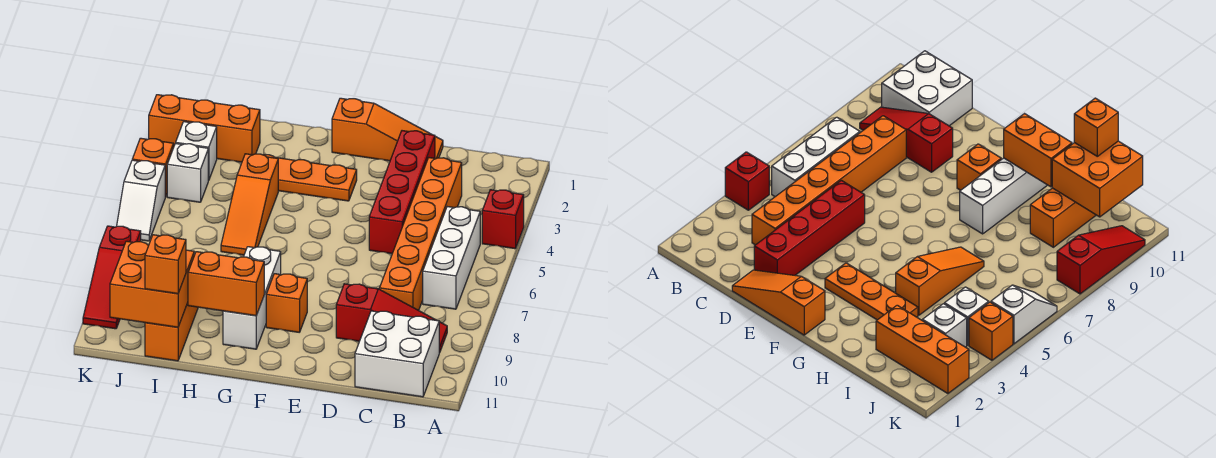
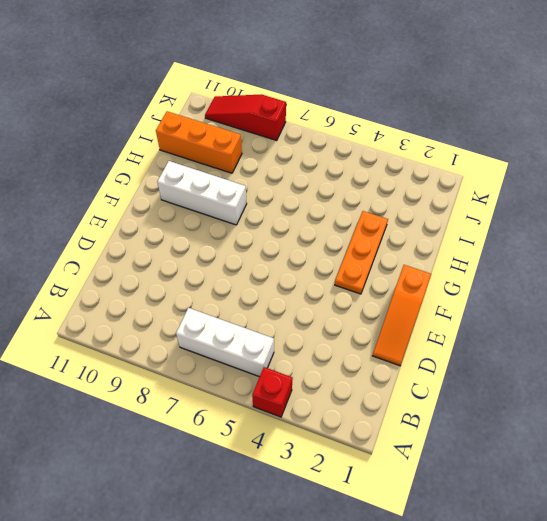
none -> red slope B9:D9 level 1 top D
none -> white brick B10:C11 level 1
none -> orange brick C3:C8 level 1

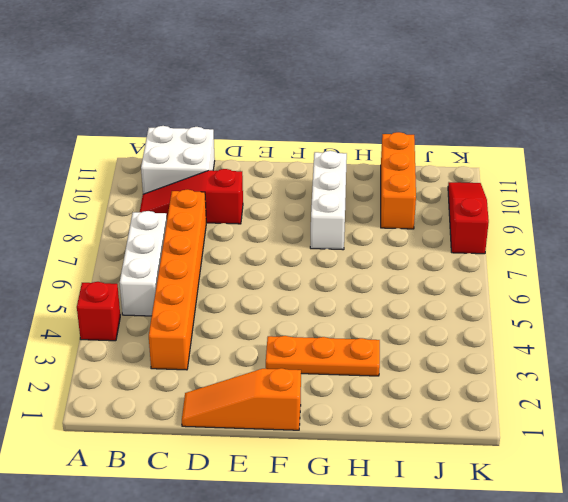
none -> red brick D2:D5 level 1
none -> orange brick F9 level 1
none -> orange slope H4:H6 level 1 top 4

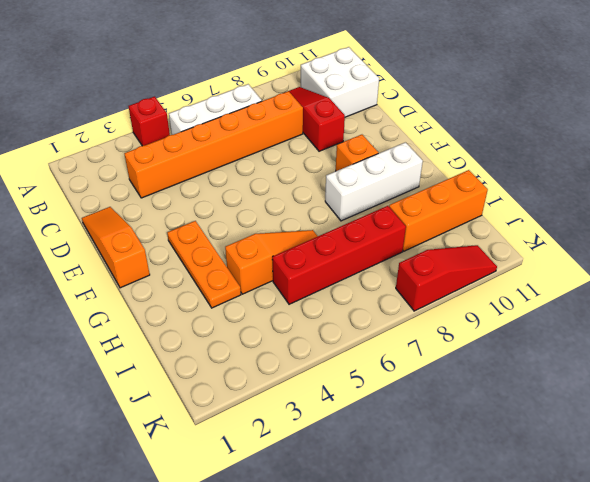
red brick I5:I8 level 1 -> red brick D2:D5 level 1
none -> orange brick I2:K2 level 1
none -> white brick J3 level 1
none -> white brick J4 level 1

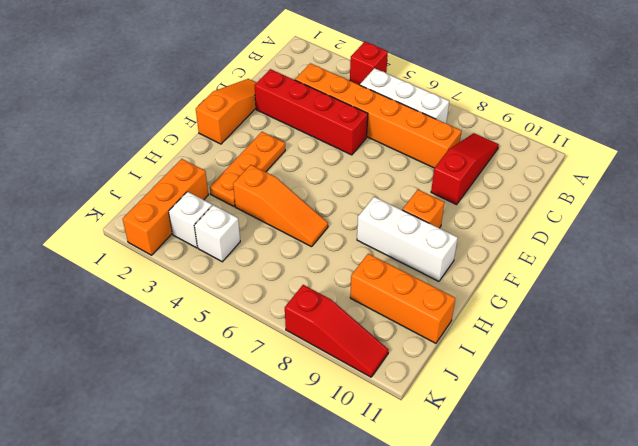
none -> white brick B10:C11 level 1
none -> orange brick K4 level 1
none -> white slope K5:K6 level 1 top 5

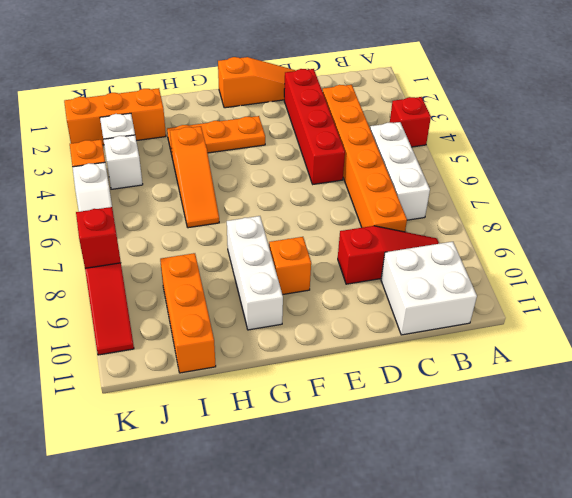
red brick K8 level 2 -> none
none -> orange brick G10:H10 level 2
none -> orange brick I10:J11 level 2
none -> orange brick I11 level 3

